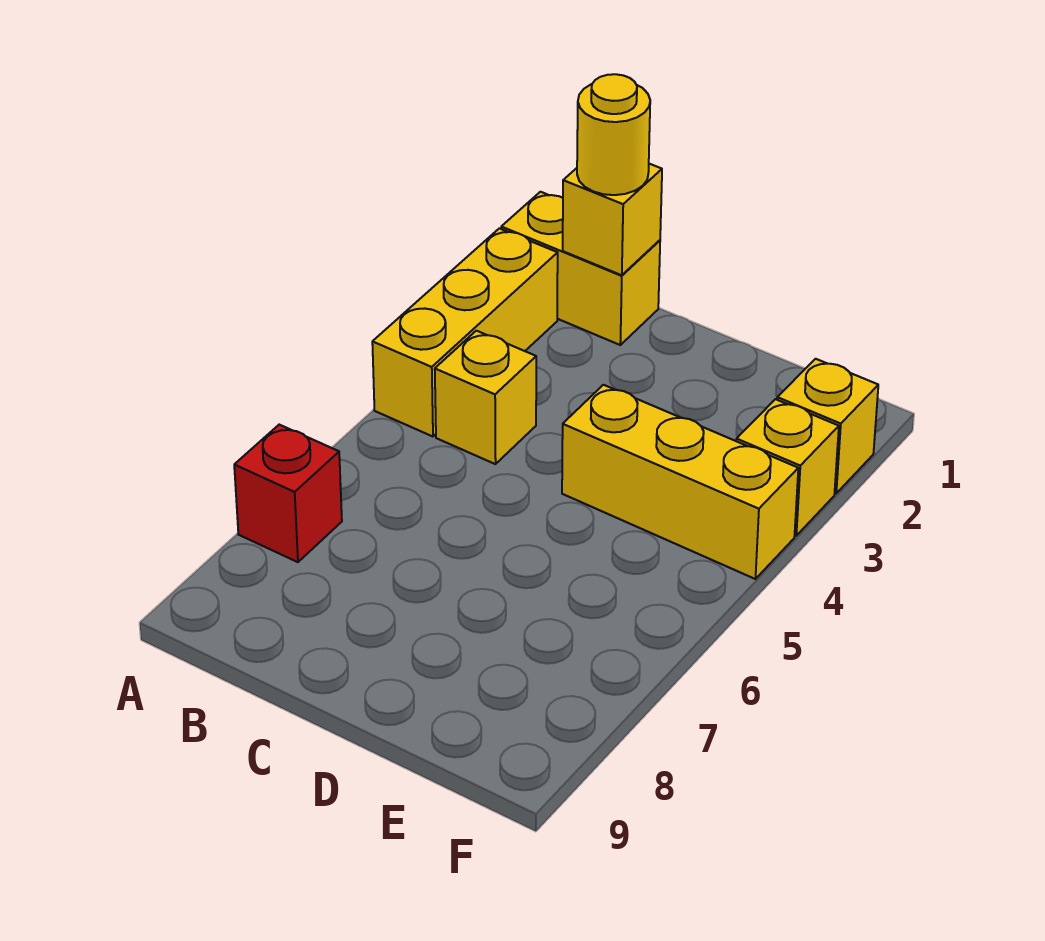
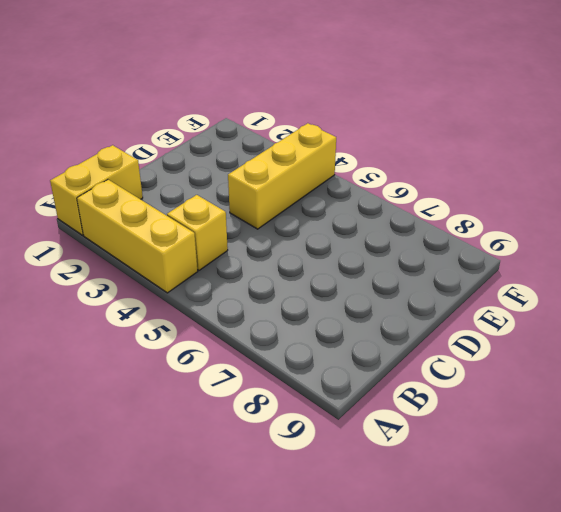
none -> red brick A7 level 1
none -> yellow brick F2 level 1

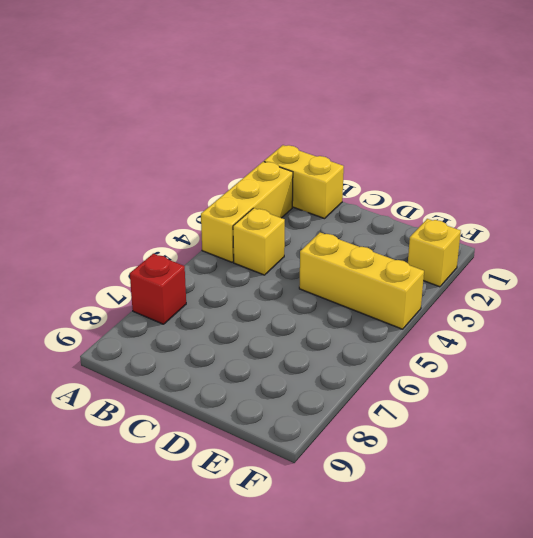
none -> yellow brick F3 level 1
none -> yellow brick B1 level 2

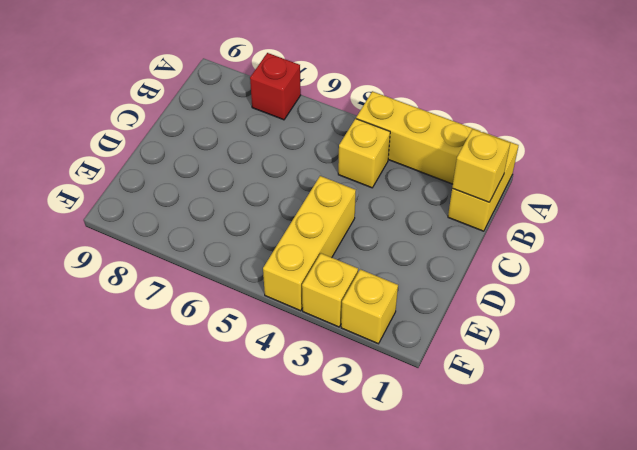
none -> yellow round brick B1 level 3

